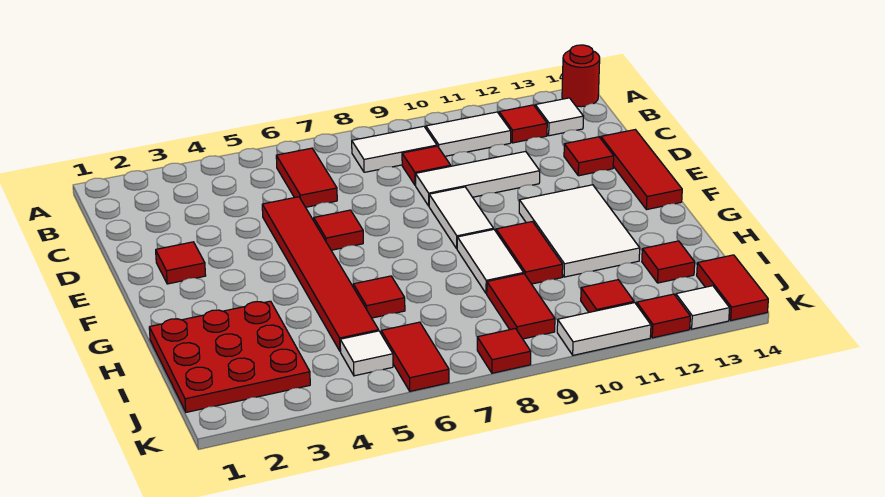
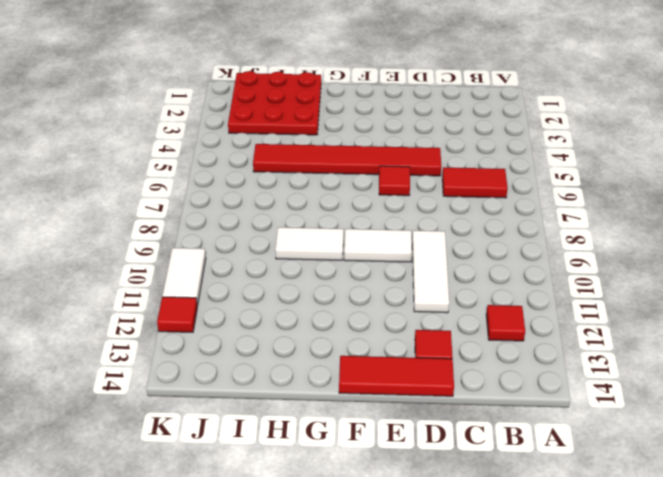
none -> red round brick A14 level 1
none -> white tile B8:B9 level 1
none -> white tile B10:B11 level 1

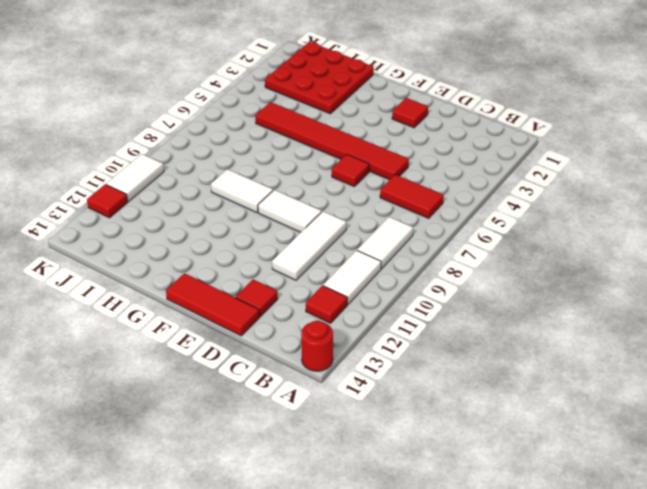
none -> white tile B13 level 1
none -> red tile C9 level 1
none -> white tile F11:H12 level 1

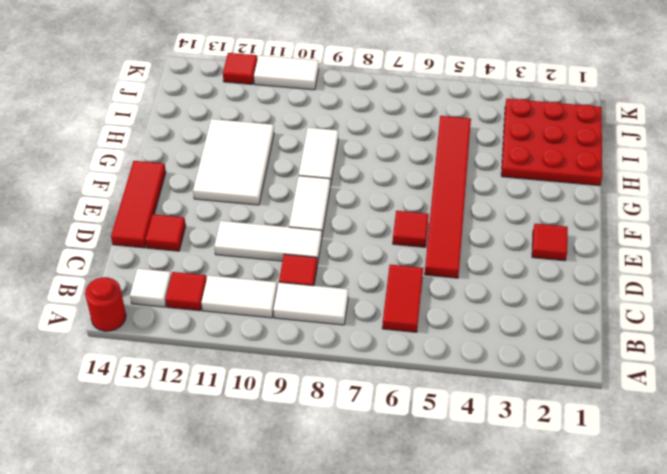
none -> red tile G10:H10 level 1
none -> red tile H6 level 1
none -> red tile I9:J9 level 1

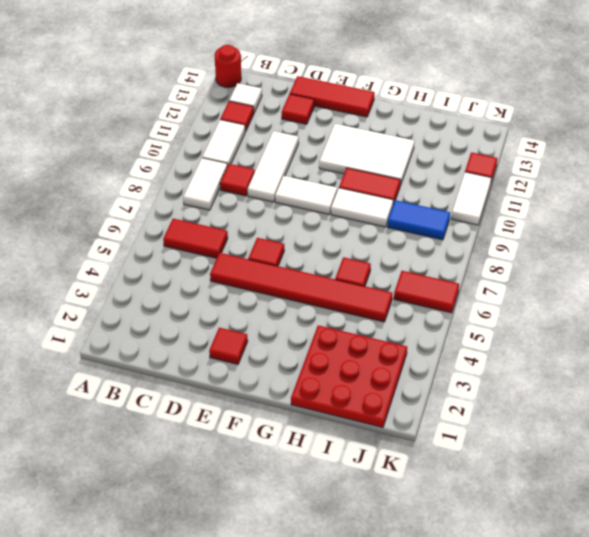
blue tile I9:J9 level 1 -> red tile I9:J9 level 1
none -> red tile I13 level 1
none -> white tile J5 level 1
none -> red tile J11 level 1

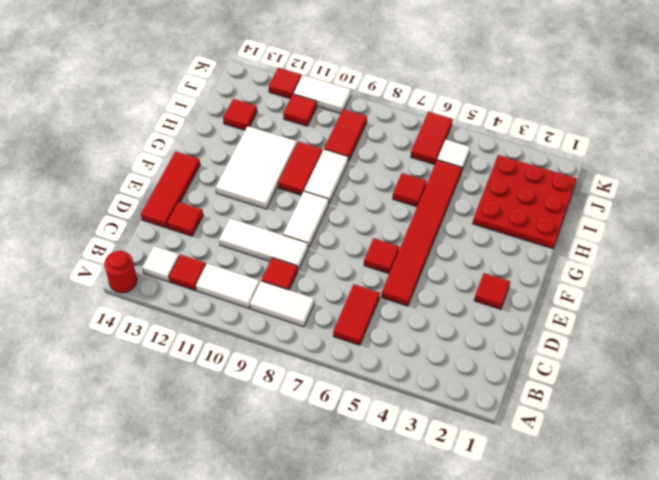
none -> red tile J14:K14 level 1
none -> red tile K8 level 1
none -> white tile K13 level 1

